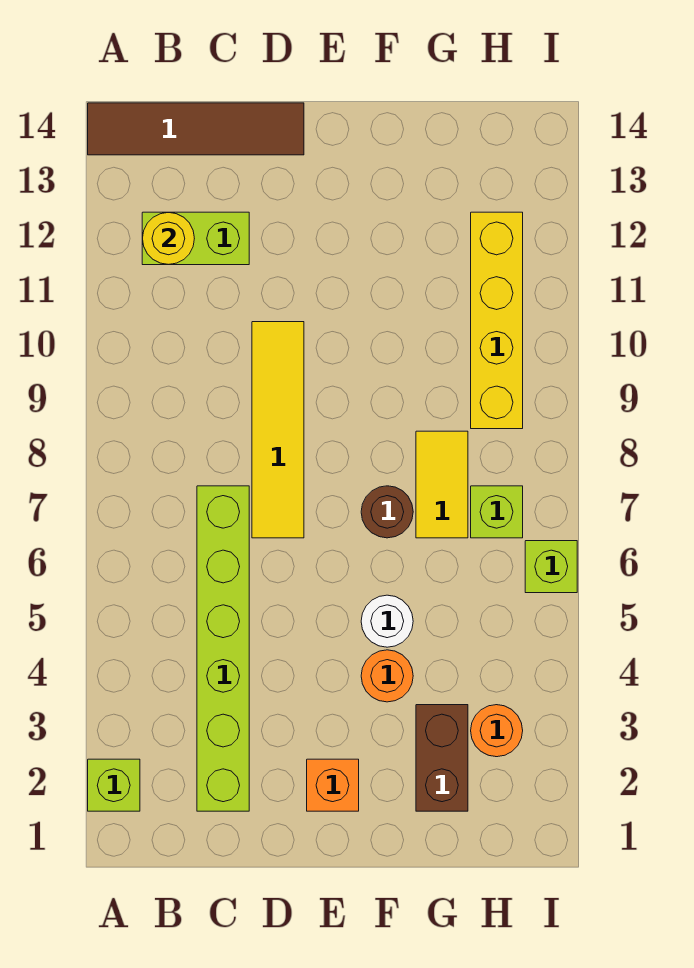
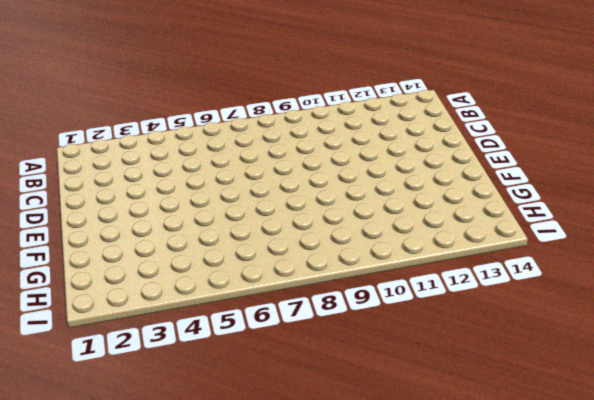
none -> lime brick A2 level 1
none -> brown tile A14:D14 level 1
none -> lime brick B12:C12 level 1

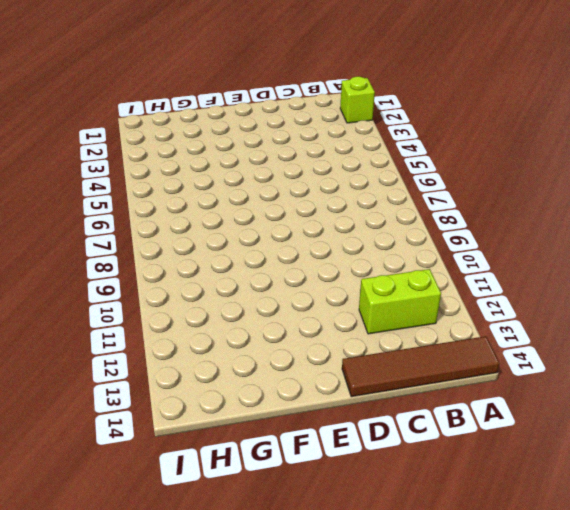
none -> lime brick C2:C7 level 1
none -> yellow tile D7:D10 level 1
none -> orange brick E2 level 1

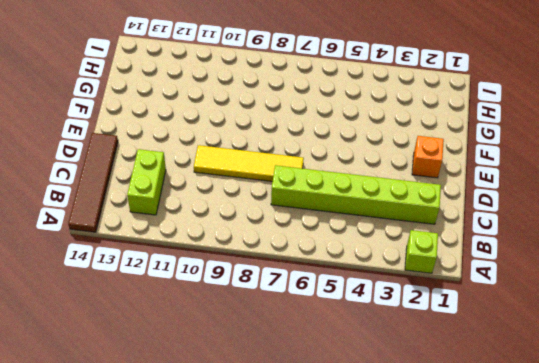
none -> orange round brick F4 level 1
none -> white round brick F5 level 1
none -> brown round brick F7 level 1

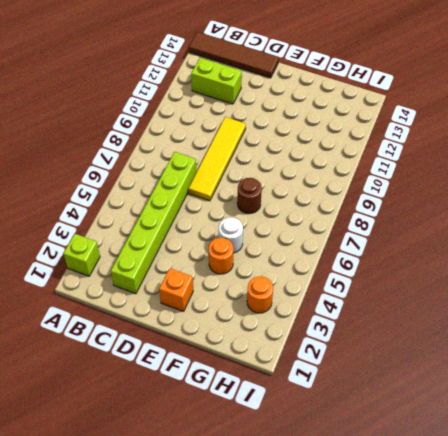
none -> brown brick G2:G3 level 1
none -> yellow tile G7:G8 level 1
none -> lime brick H7 level 1

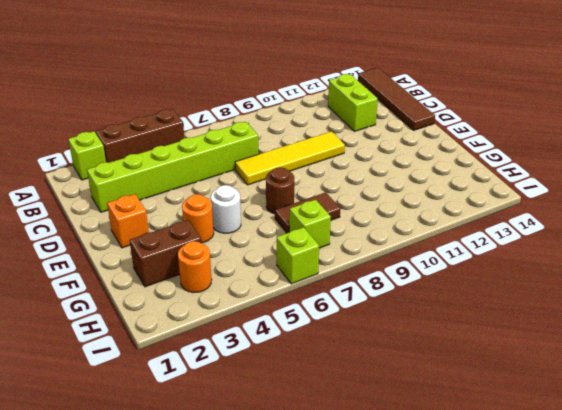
brown brick A3:A5 level 1 -> none
brown tile G7:G8 level 1 -> yellow tile G7:G8 level 1
none -> yellow brick H9:H12 level 1
none -> yellow round brick B12 level 2

